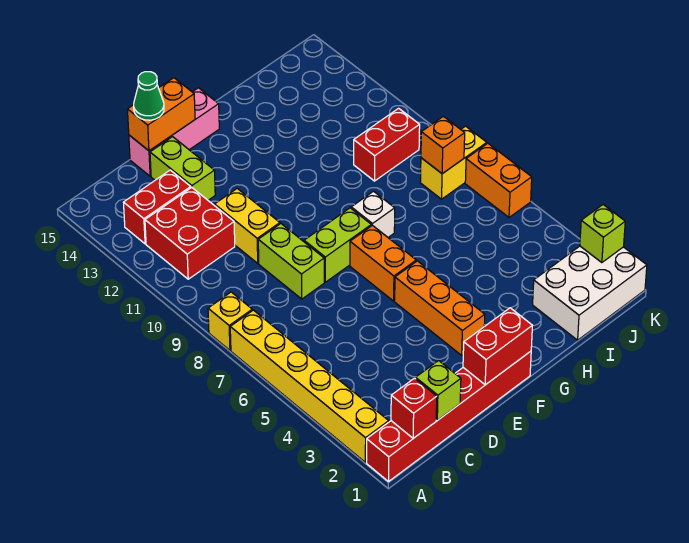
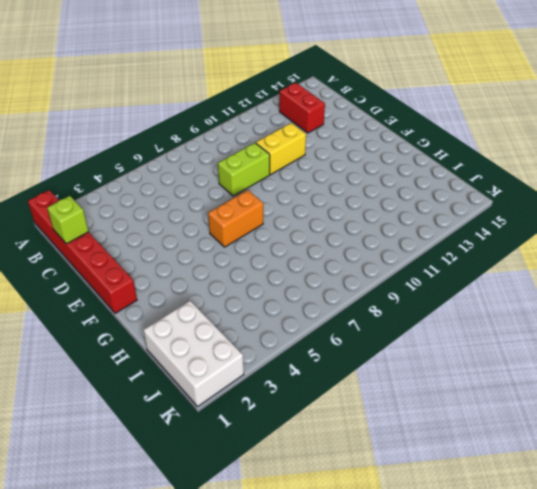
none -> yellow brick A2:A7 level 1
none -> yellow brick A8 level 1
none -> red brick B11:C12 level 1

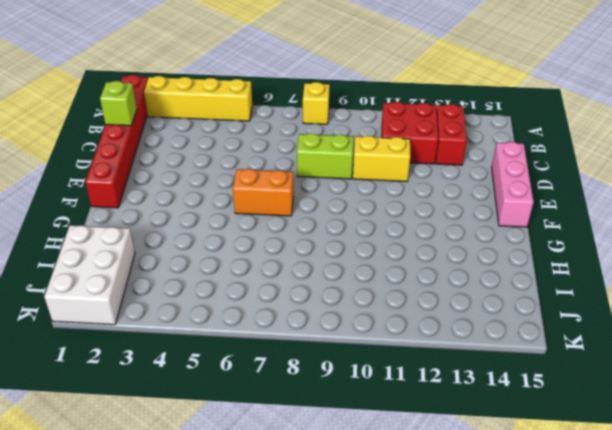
yellow brick A2:A5 level 1 -> yellow brick A2:A7 level 1
none -> lime brick D13:D14 level 1
none -> lime brick E8:F8 level 1
none -> orange brick F3:F5 level 1

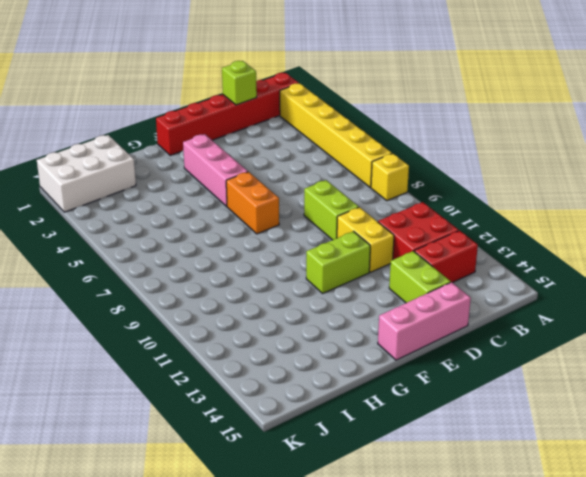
lime brick E11:F11 level 1 -> lime brick E8:F8 level 1
pink brick F3:F5 level 1 -> orange brick F3:F5 level 1
none -> white brick G8 level 1
none -> red brick I10:J10 level 1
none -> yellow brick J8:K8 level 1

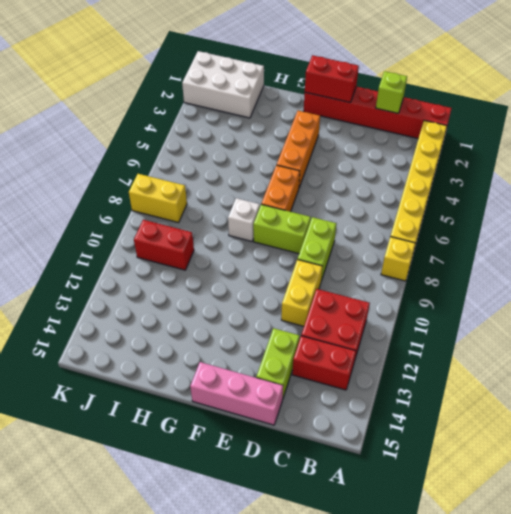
none -> orange brick K6:K7 level 1
none -> red brick B1 level 2
none -> orange brick D15:E15 level 2

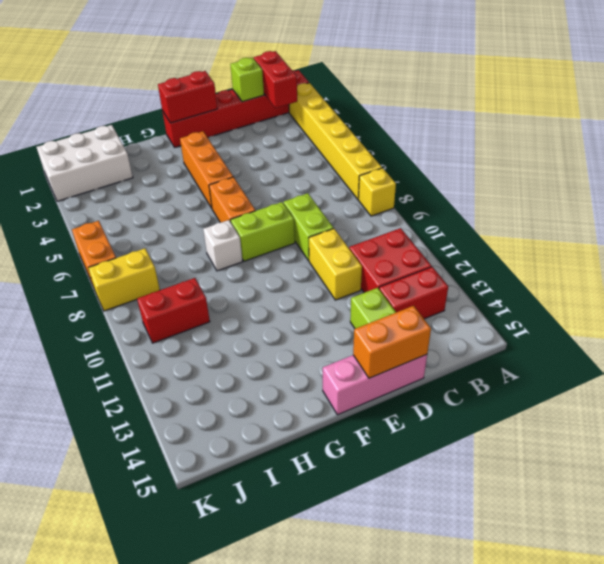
red brick B1:B2 level 2 -> red brick B1 level 2
none -> orange brick J8 level 2
none -> lime brick K2 level 2
none -> green cone D15 level 3

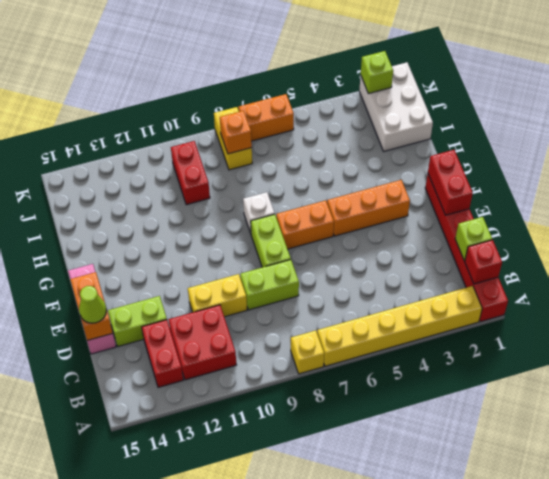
lime cone D15 level 3 -> green cone D15 level 3

